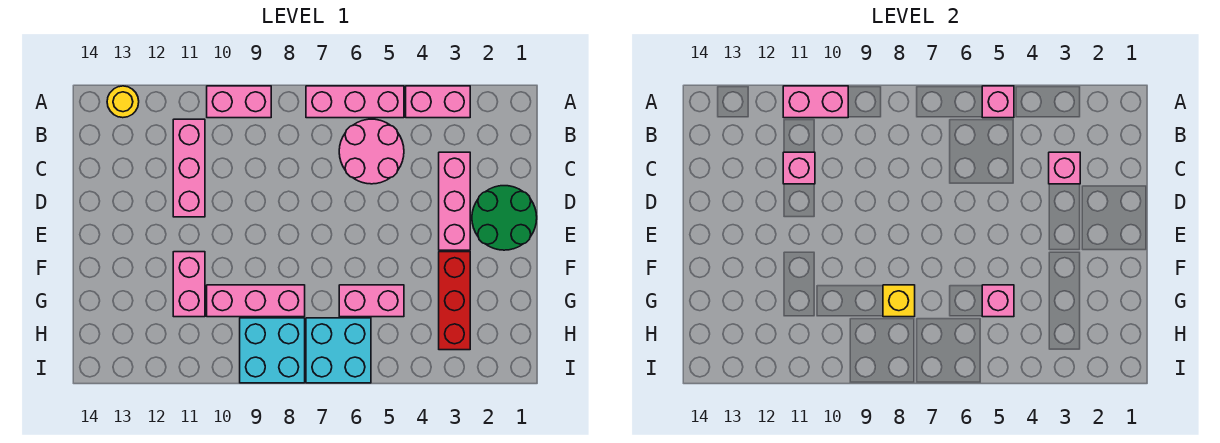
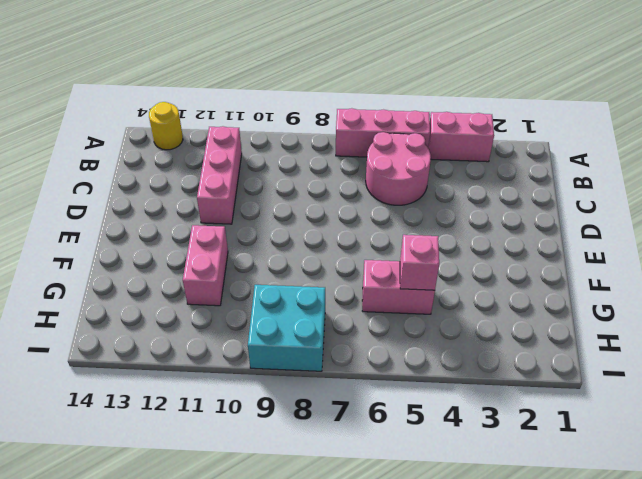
none -> pink brick A9:A10 level 1
none -> pink brick C3:E3 level 1
none -> green round brick D1:E2 level 1

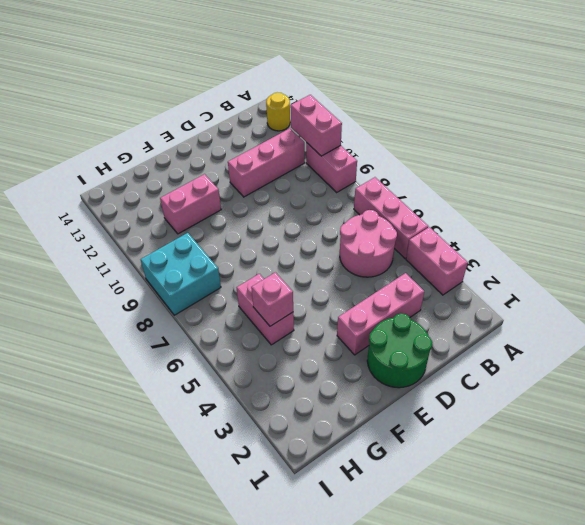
none -> red brick F3:H3 level 1
none -> pink brick G8:G10 level 1
none -> cyan brick H6:I7 level 1

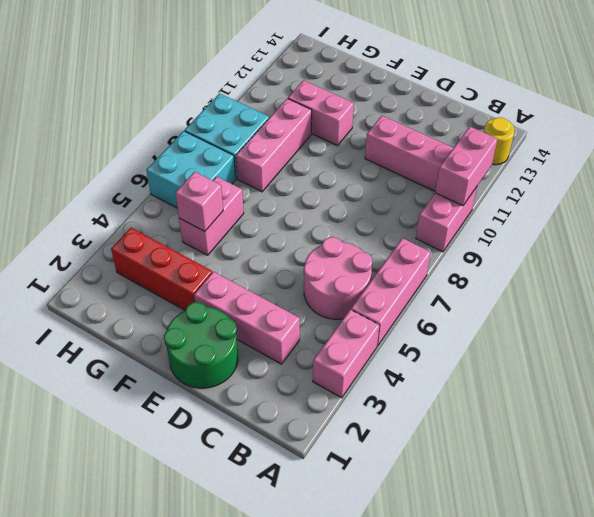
none -> pink brick A5 level 2
none -> pink brick C3 level 2
none -> pink brick C11 level 2

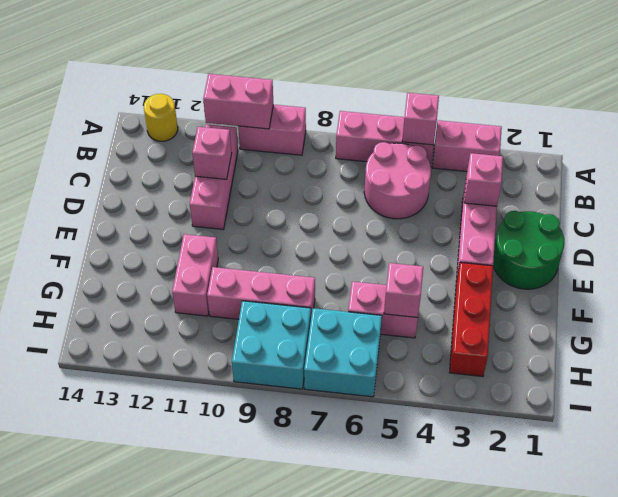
none -> yellow brick G8 level 2

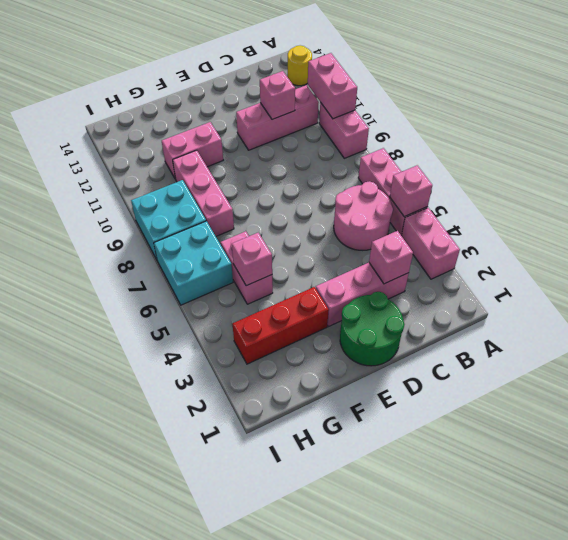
none -> yellow brick G8 level 2

